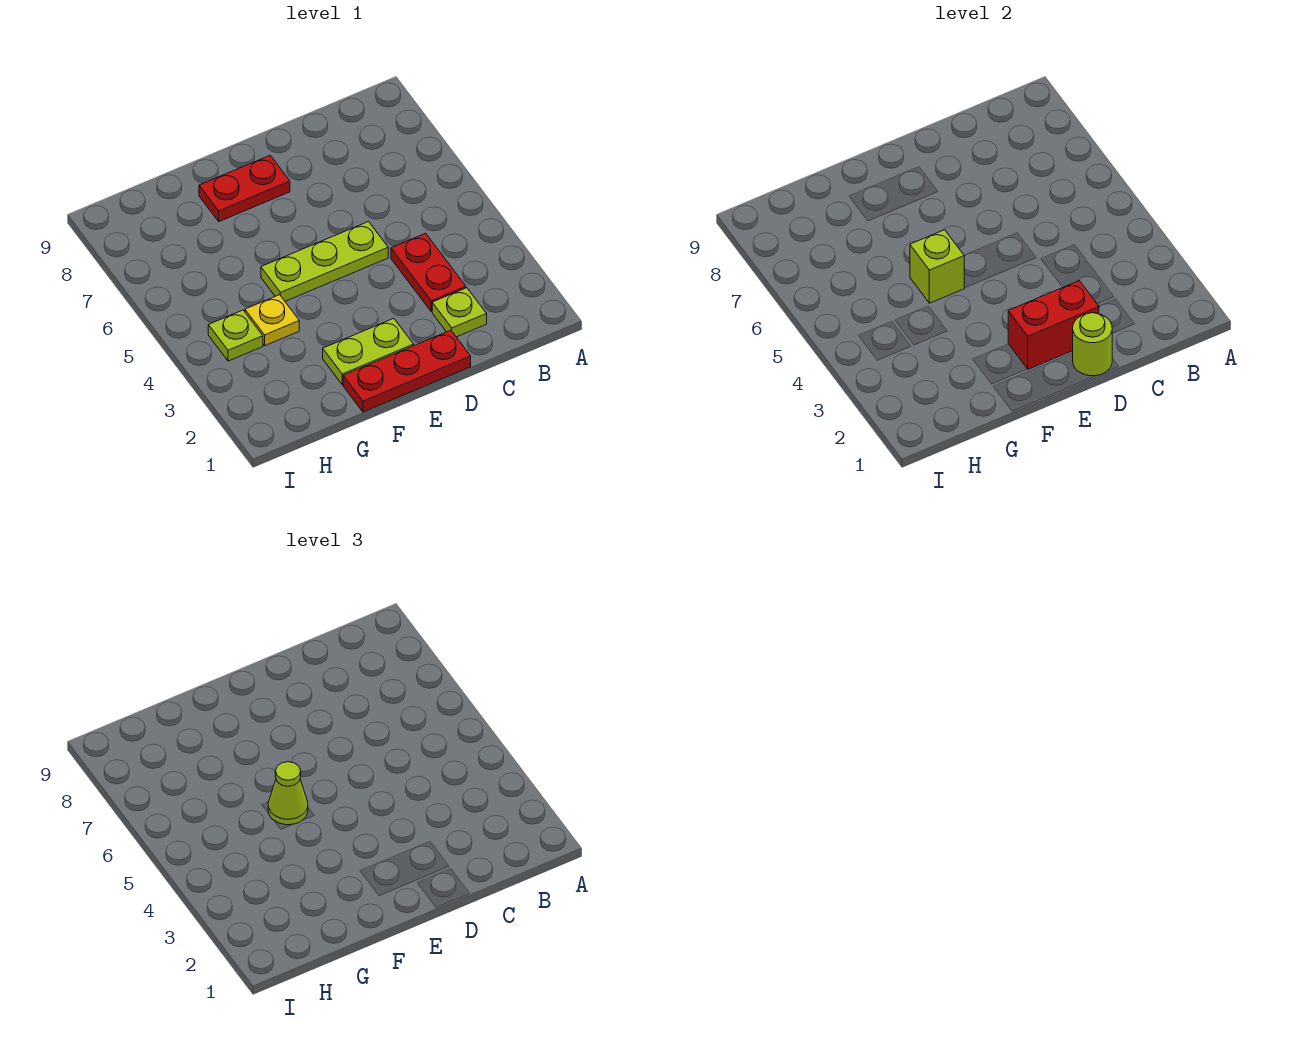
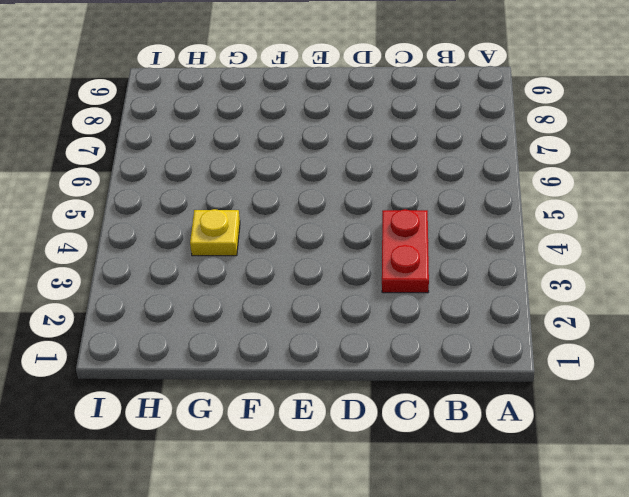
none -> lime plate C2 level 1
none -> red plate D1:F1 level 1
none -> lime plate D5:F5 level 1

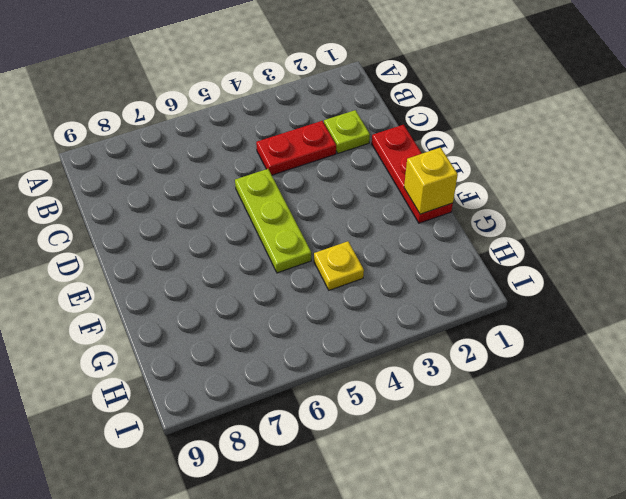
yellow brick F1 level 2 -> none
none -> lime plate E2:F2 level 1
none -> red plate E8:F8 level 1
none -> lime plate H4 level 1

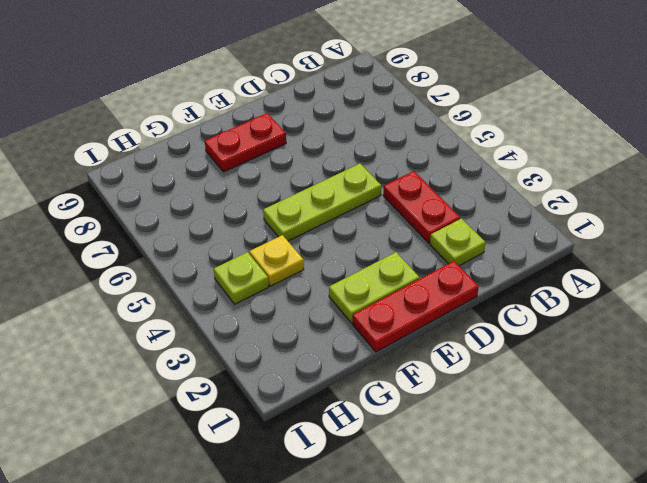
none -> lime round brick D1 level 2
none -> red brick D2:E2 level 2
none -> lime brick F5 level 2

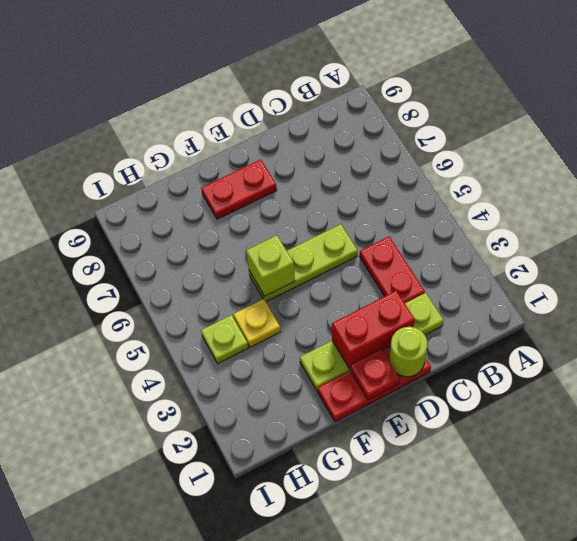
red plate E1 level 2 -> none
none -> lime cone F5 level 3

